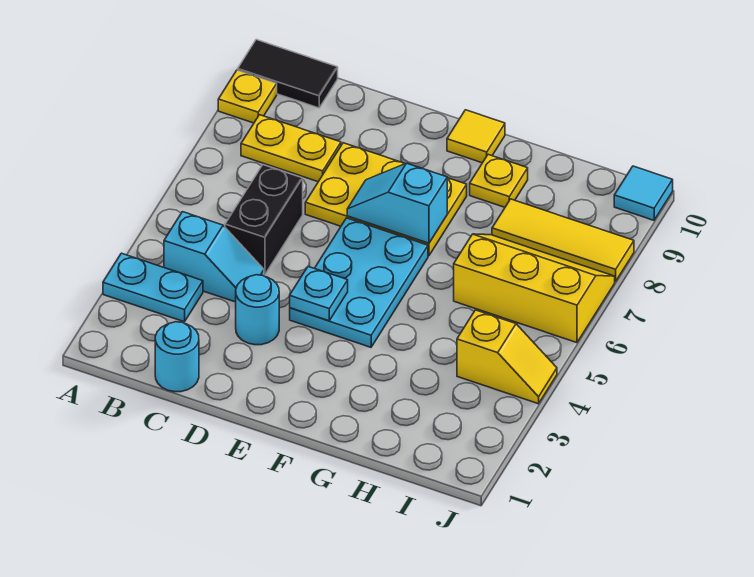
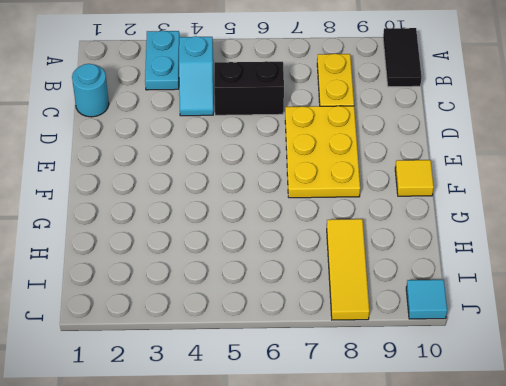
none -> yellow plate A9 level 1
none -> cyan round brick D3 level 1
none -> cyan plate E4:F6 level 1

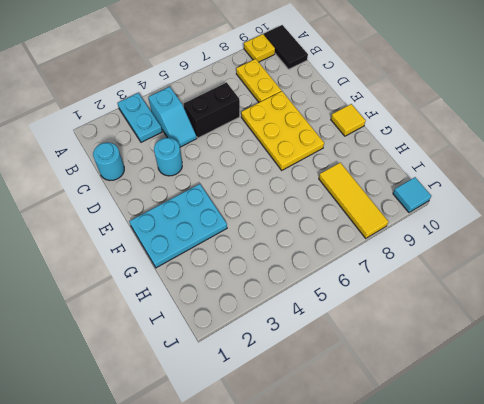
cyan plate F1:G3 level 1 -> cyan plate E4:F6 level 1
none -> yellow plate G9 level 1
none -> yellow slope H6:J7 level 1 top 6
none -> yellow slope I4:J4 level 1 top I

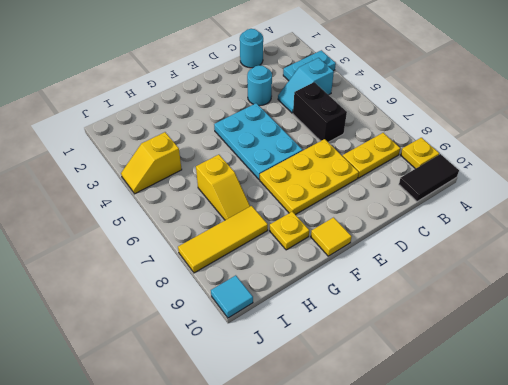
yellow slope H6:H7 level 1 top 6 -> yellow slope H6:J7 level 1 top 6
none -> cyan plate E4 level 2
none -> cyan slope E7:F7 level 2 top F

